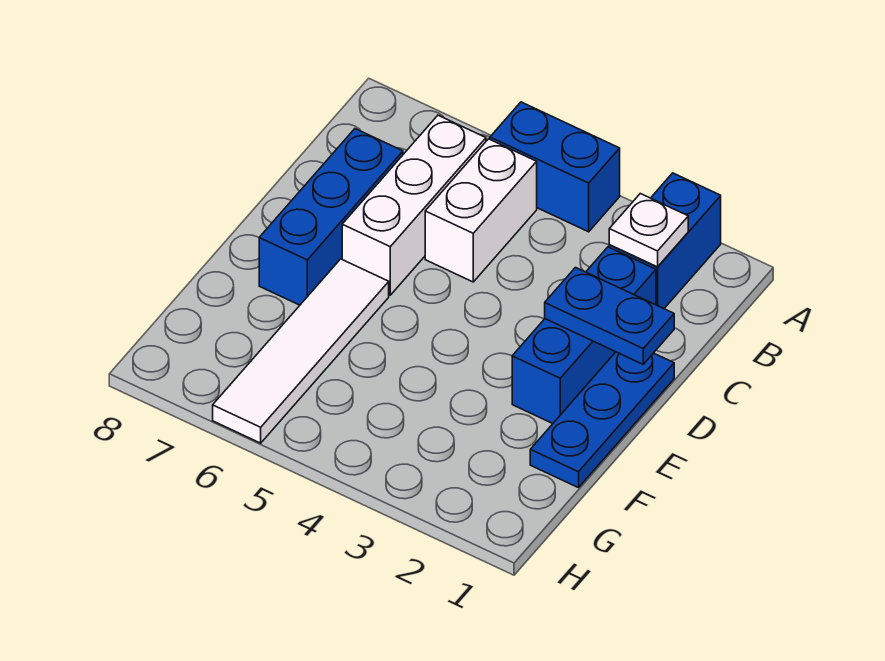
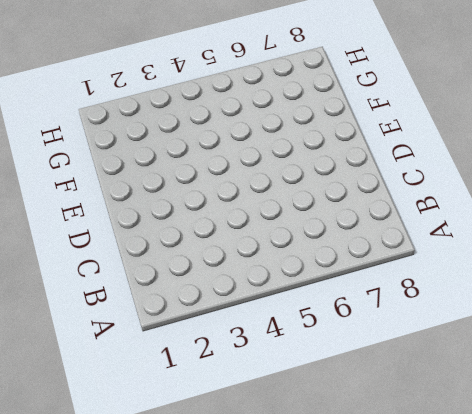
none -> blue brick A2:B2 level 1
none -> blue brick A4:A5 level 1

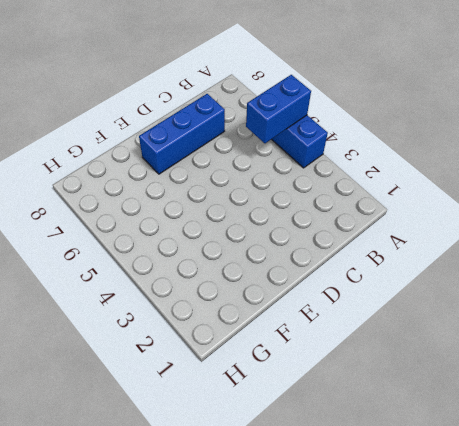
blue brick A5:B5 level 2 -> blue brick A2:B2 level 1
none -> white brick B5:C5 level 1
none -> white brick B6:D6 level 1

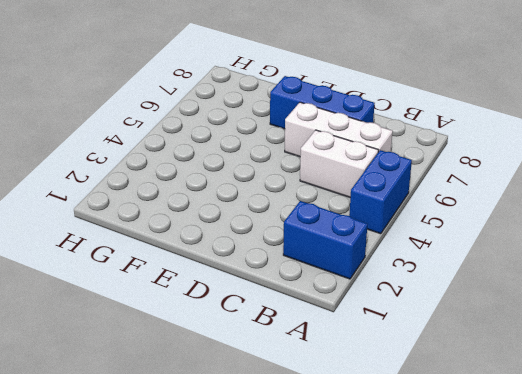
none -> blue brick C2:E2 level 1
none -> blue plate D1:F1 level 1

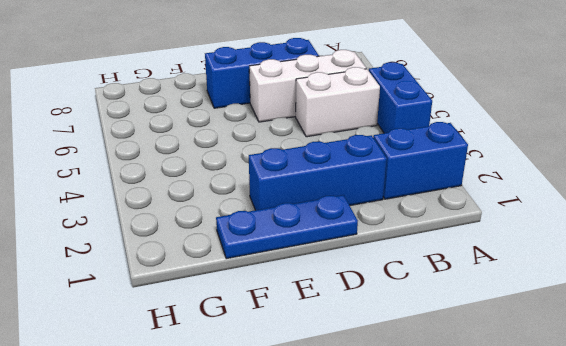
none -> white tile E6:H6 level 1
none -> white plate B2 level 2

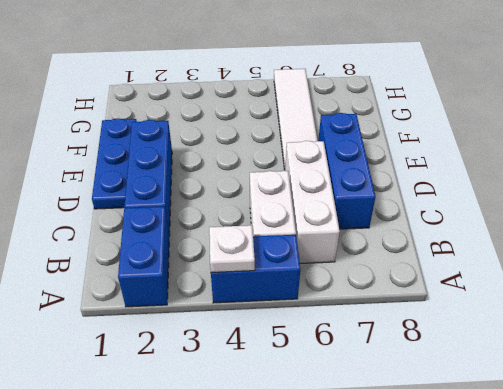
white plate A4 level 2 -> white plate B2 level 2
none -> blue plate D1:D2 level 2

